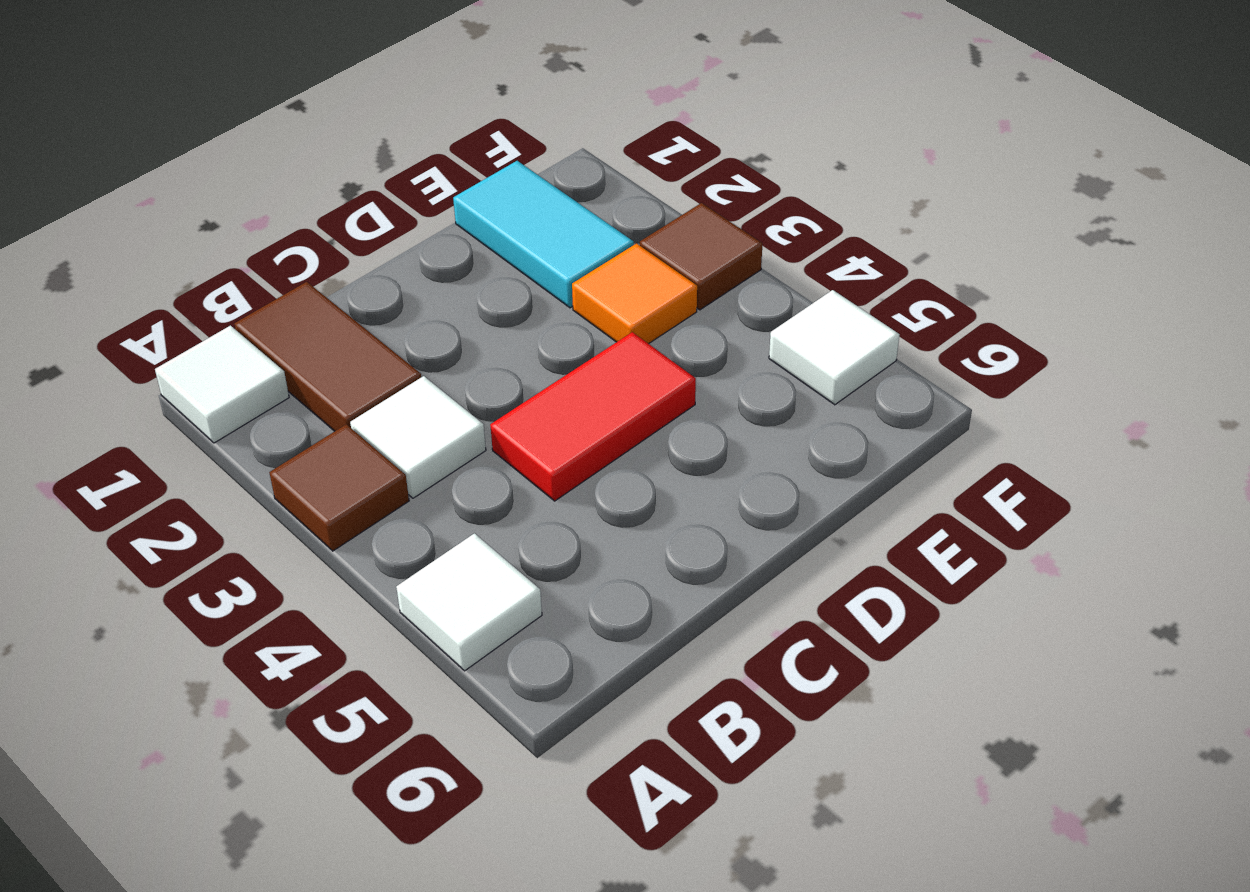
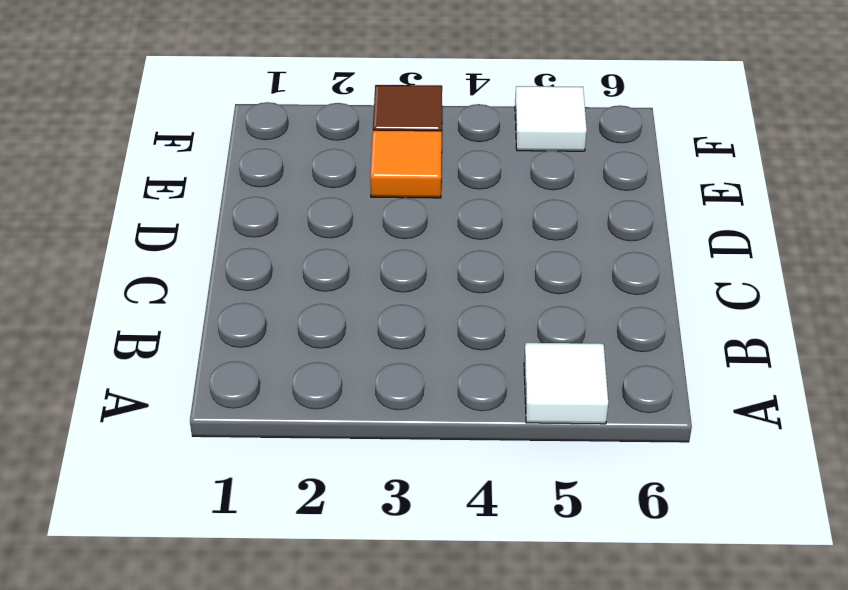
none -> white tile A1 level 1
none -> brown tile A3 level 1

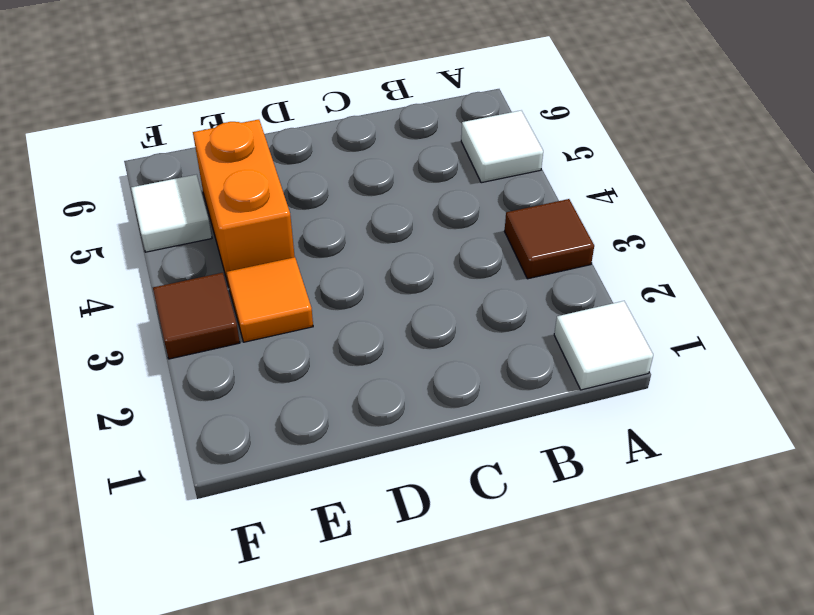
orange brick E4:E5 level 1 -> none
none -> brown tile B1:B2 level 1
none -> white tile B3 level 1

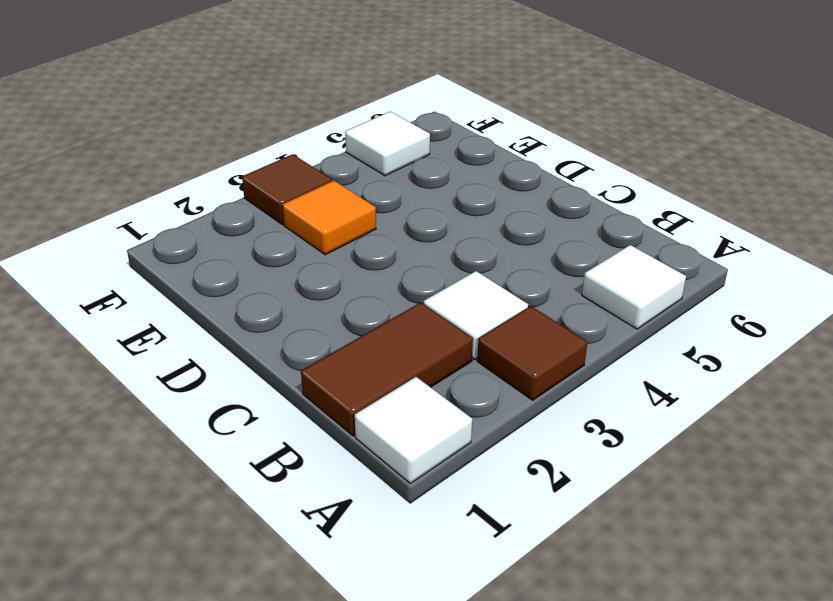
none -> red tile C4:D4 level 1
none -> cyan tile E1:E2 level 1

